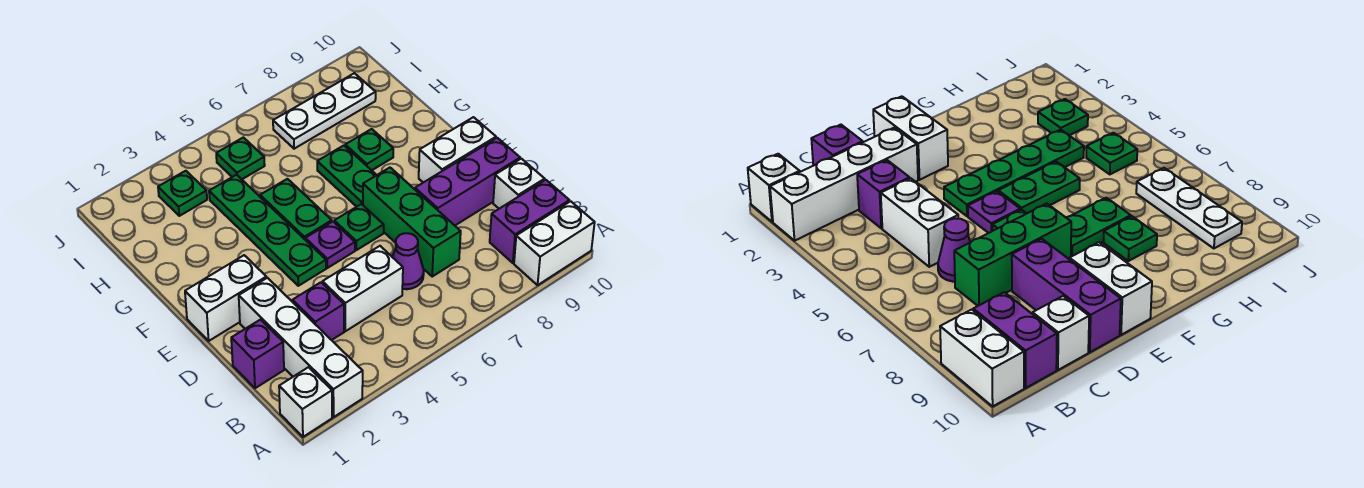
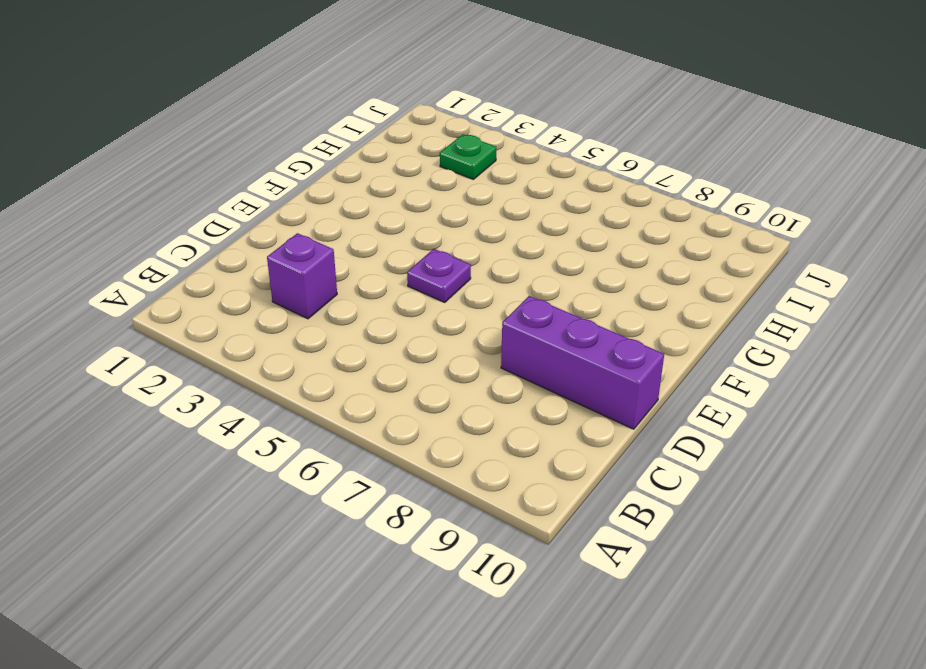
none -> white brick A1 level 1
none -> white brick A2:D2 level 1
none -> white brick A9:A10 level 1

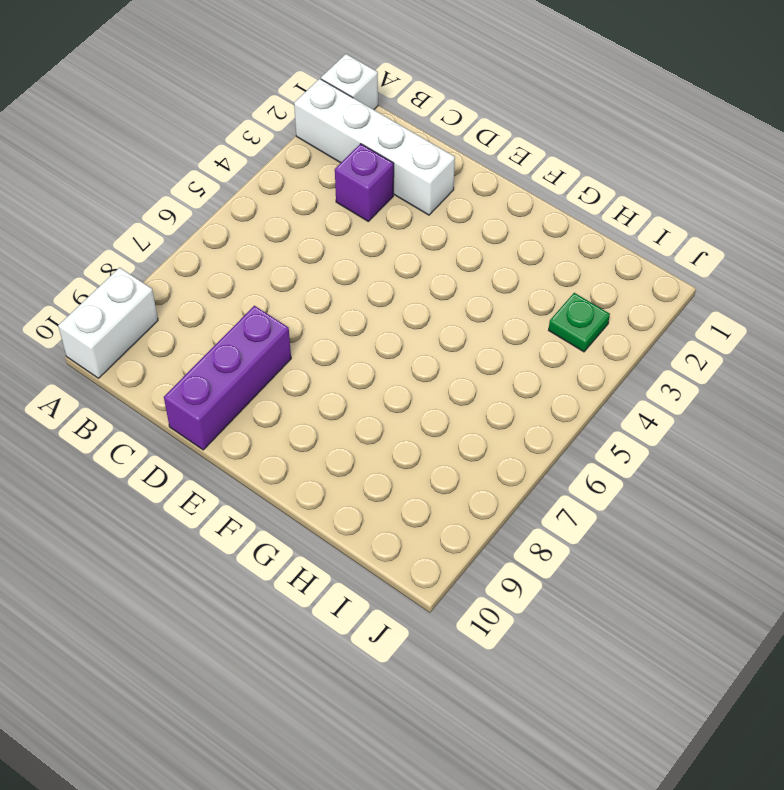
none -> purple brick B9:B10 level 1
none -> purple brick C1 level 1
none -> white brick C4:C5 level 1

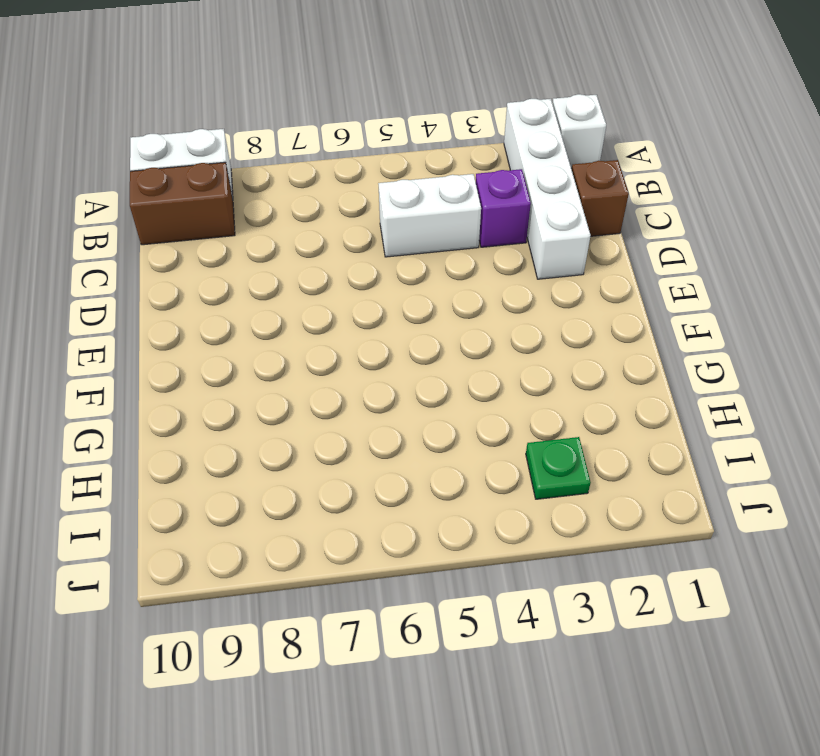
brown brick B9:B10 level 1 -> purple brick B9:B10 level 1
brown brick C1 level 1 -> purple brick C1 level 1
none -> purple cone C6 level 1
none -> green brick C7:E7 level 1
none -> white brick C10 level 1

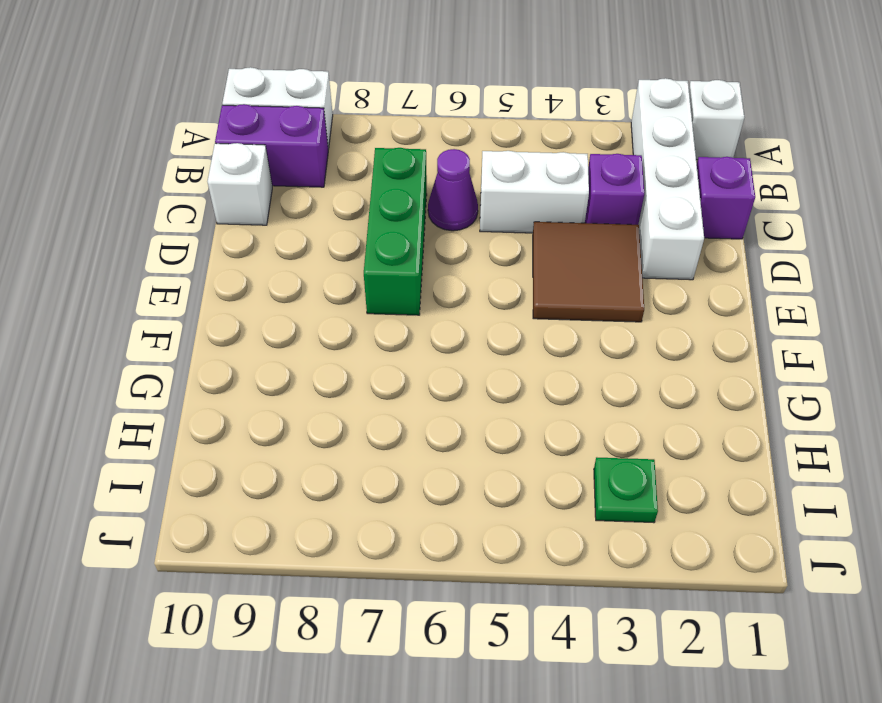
brown tile D3:E4 level 1 -> green plate E4:H4 level 1
none -> purple brick D8:D10 level 1
none -> white brick E1:E2 level 1
none -> purple plate E5 level 1

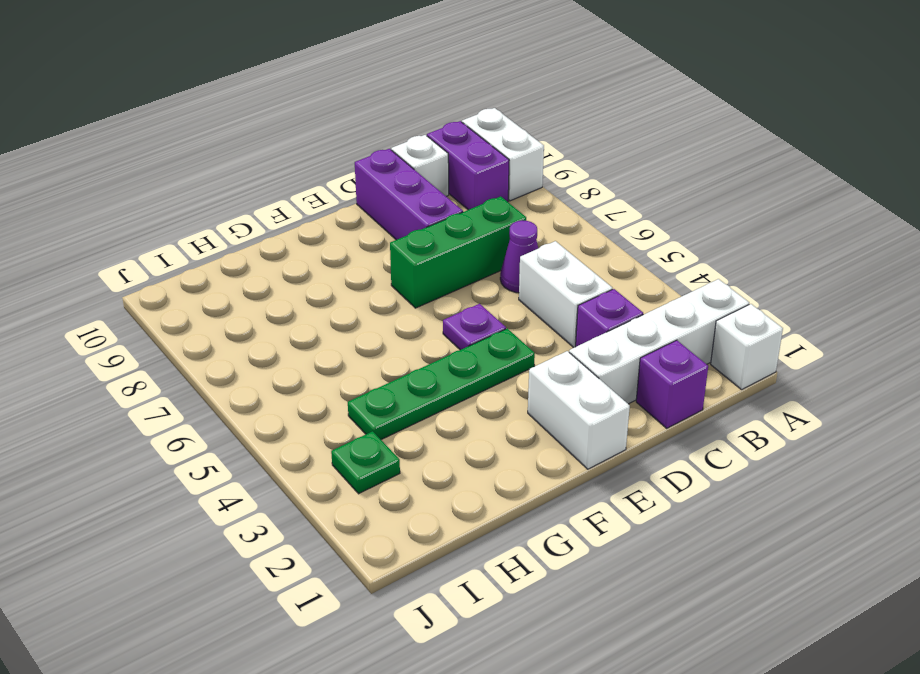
none -> green plate E6 level 1
none -> white brick E9:E10 level 1
none -> green plate F5:G5 level 1

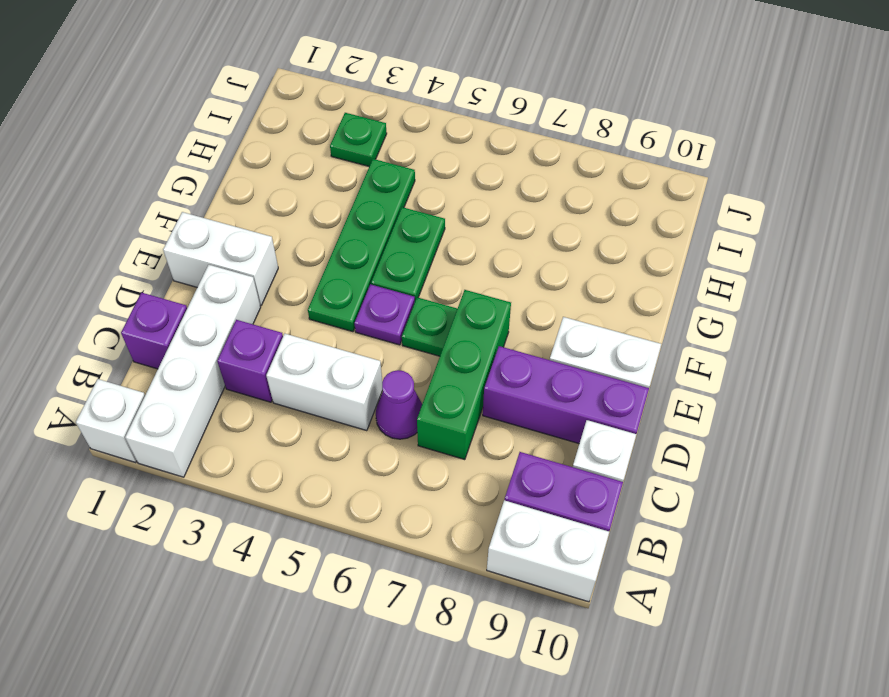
none -> green plate F7:G7 level 1
none -> green plate G8 level 1
none -> green plate I5 level 1

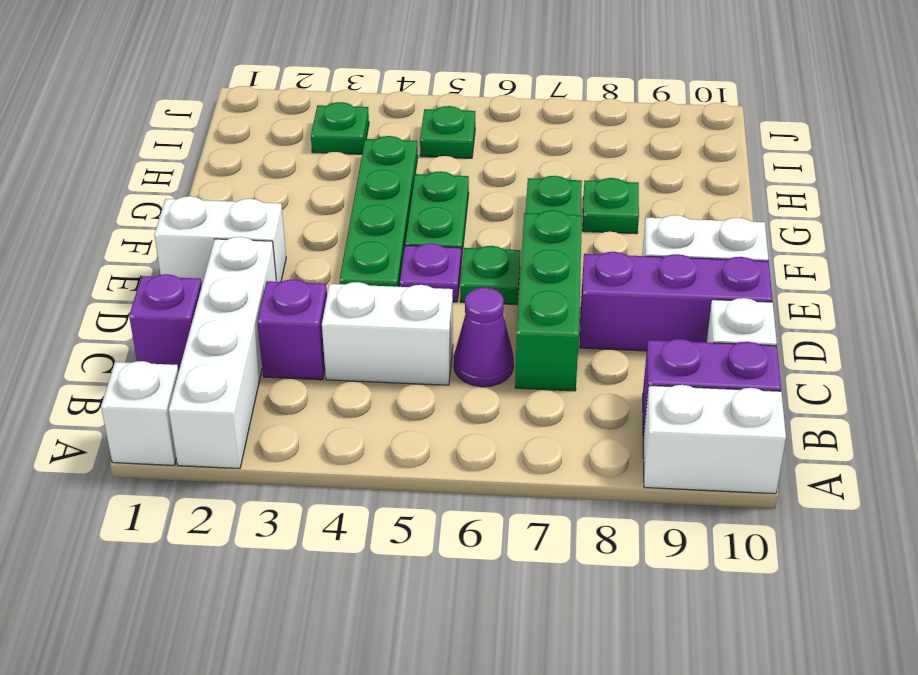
none -> white plate I7:I9 level 1

